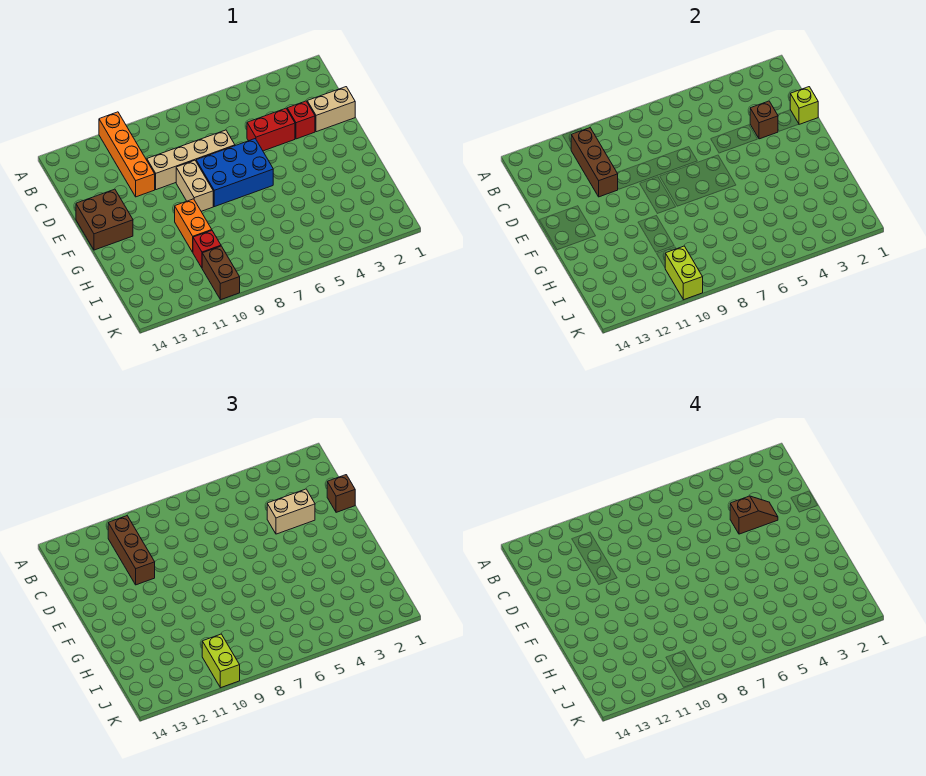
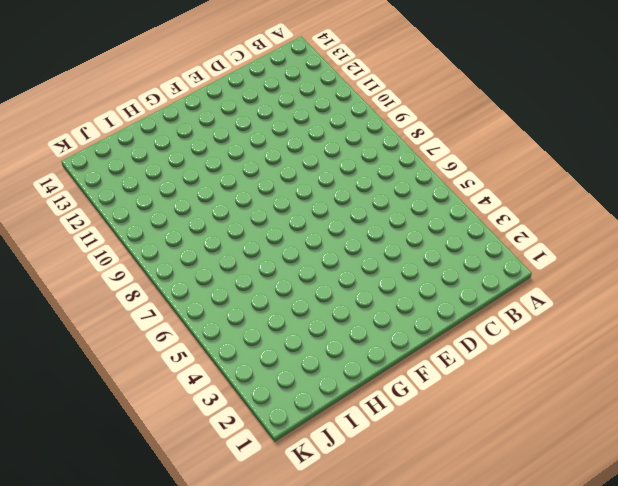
none -> orange brick A11:D11 level 1
none -> tan brick D1:D2 level 1
none -> red brick D3 level 1

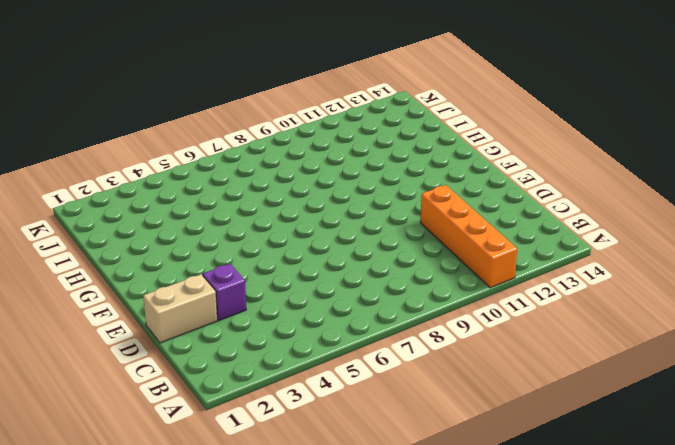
purple brick D3 level 1 -> red brick D3 level 1
none -> red brick D4:D5 level 1
none -> tan brick D7:D10 level 1
none -> blue brick E6:F8 level 1

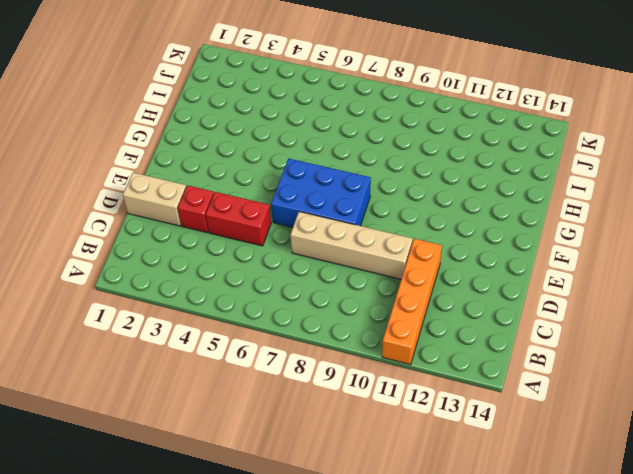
none -> tan brick E9:F9 level 1
none -> brown brick E13:F14 level 1
none -> orange brick G10:H10 level 1

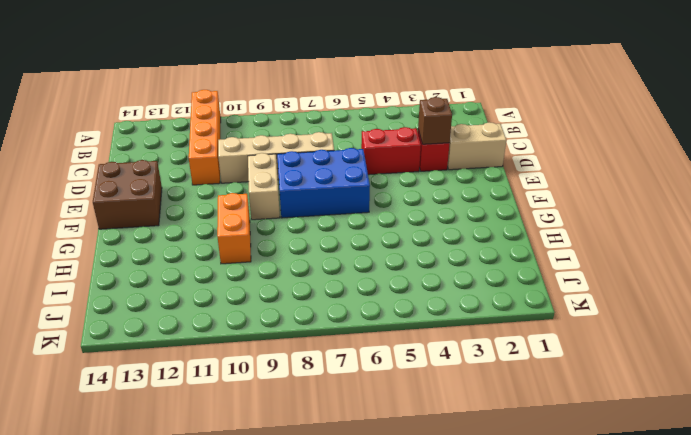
none -> red brick I10 level 1
none -> brown brick J10:K10 level 1
none -> brown brick B11:D11 level 2

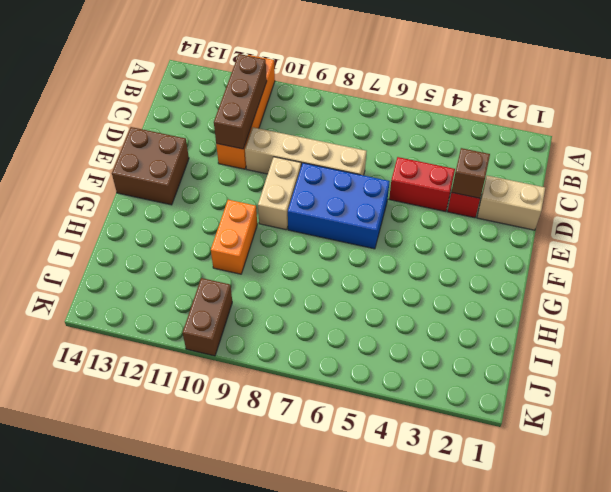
none -> red brick I10 level 1
none -> lime brick D1 level 2
none -> lime brick J10:K10 level 2

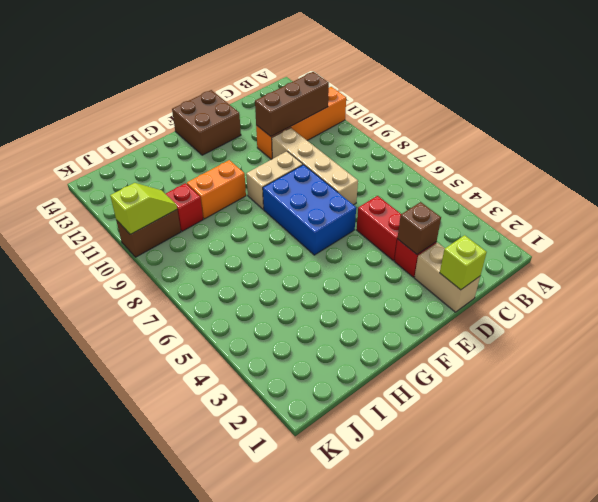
lime slope J10:K10 level 2 top K -> lime brick J10:K10 level 2
none -> brown brick B11:D11 level 3
none -> brown brick D1 level 3
none -> tan brick D3:D4 level 3

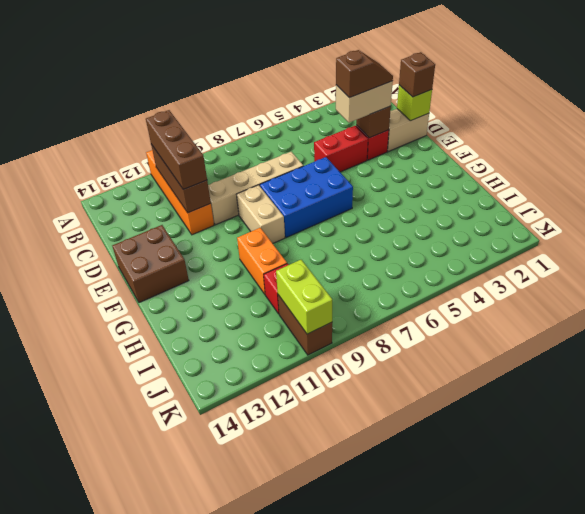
none -> lime brick J10:K10 level 3

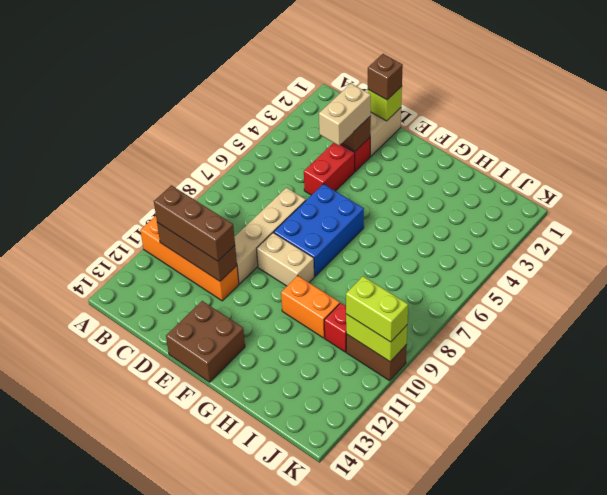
none -> brown slope D3:D4 level 4 top 4

